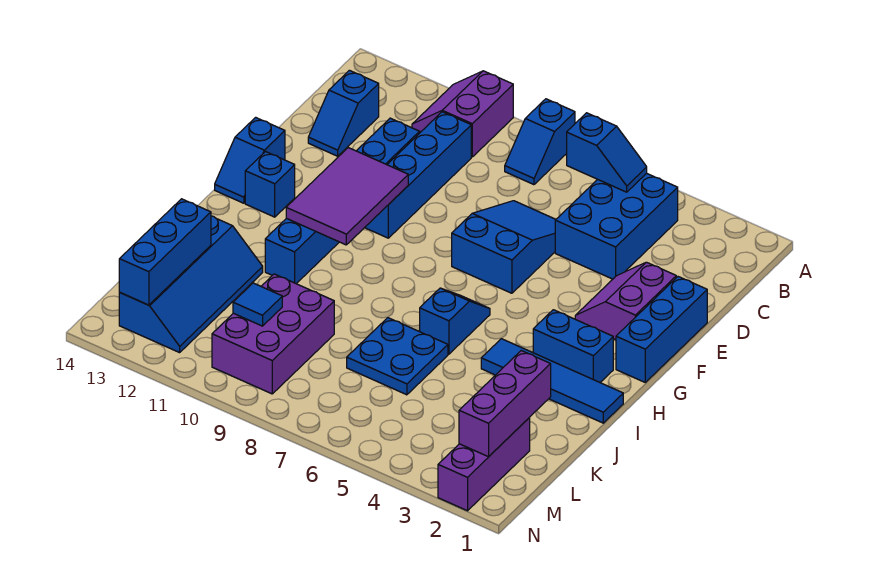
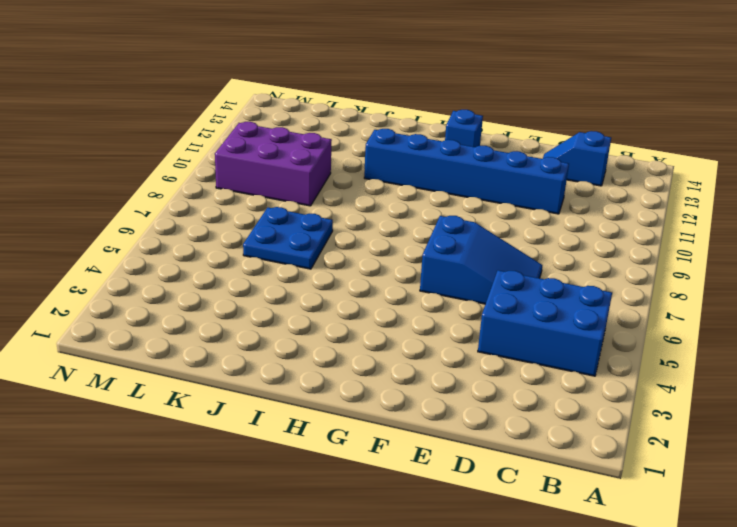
none -> blue slope A8:B8 level 1 top A
none -> purple slope A10:B11 level 1 top 10
none -> blue brick C10:F10 level 1

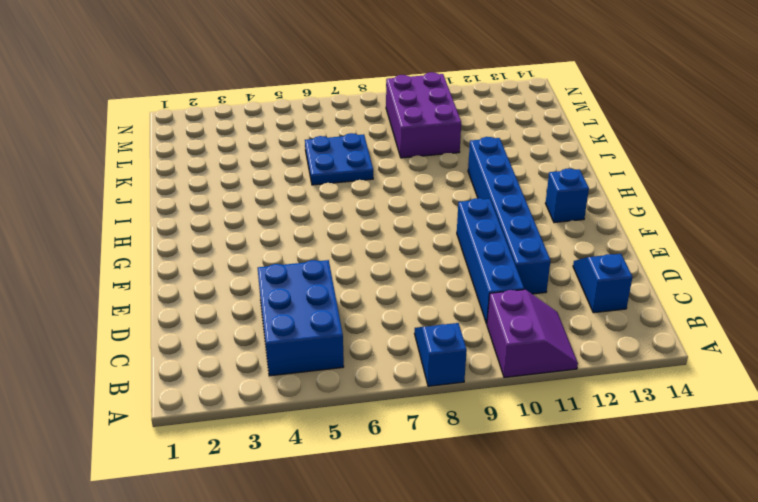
none -> blue slope D6:F7 level 1 top F
none -> blue brick E1:G1 level 1
none -> purple slope E2:F3 level 1 top 2

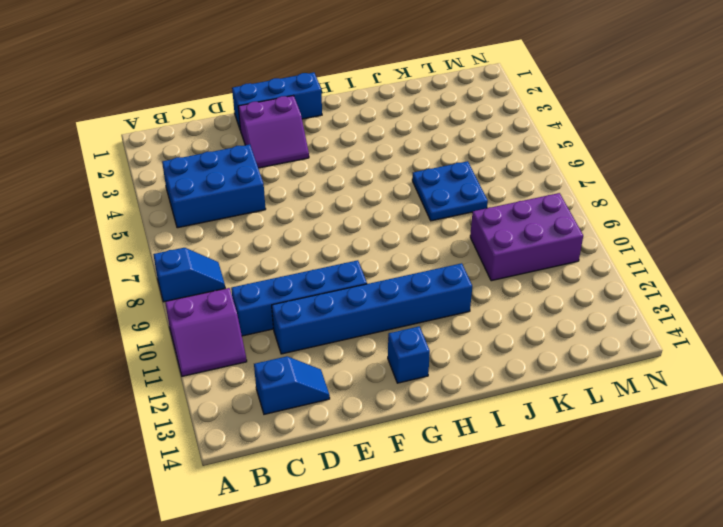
none -> blue slope D6:F7 level 1 top F
none -> blue slope F14:G14 level 1 top F
none -> blue brick H2:H3 level 1

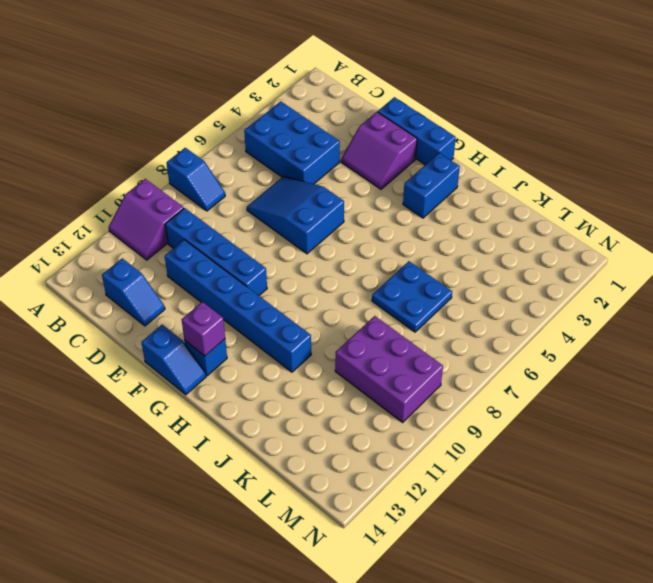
purple brick G13 level 2 -> none
none -> blue slope H6:I6 level 1 top I
none -> blue tile I1:I4 level 1
none -> blue slope J12:M13 level 1 top 13

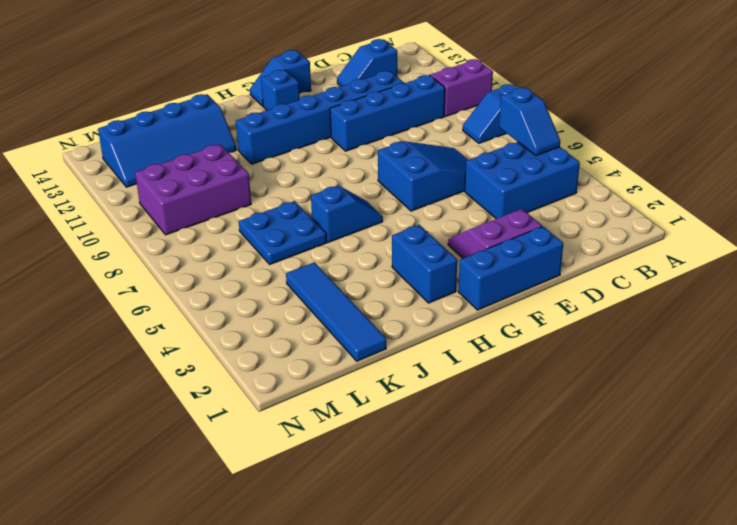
blue tile K1:K4 level 1 -> blue tile I1:I4 level 1
none -> purple brick L2:N2 level 1
none -> purple tile F10:H11 level 2
none -> purple brick K2:M2 level 2

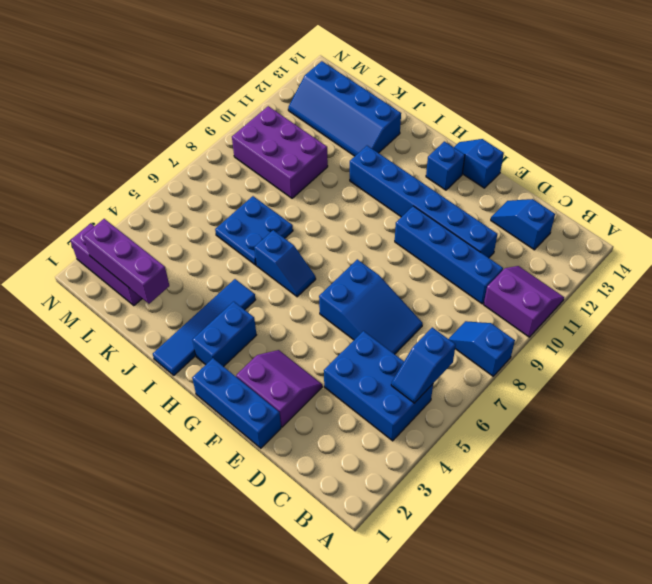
none -> purple tile F10:H11 level 2
none -> blue brick K13:M13 level 2
none -> blue tile L10 level 2

